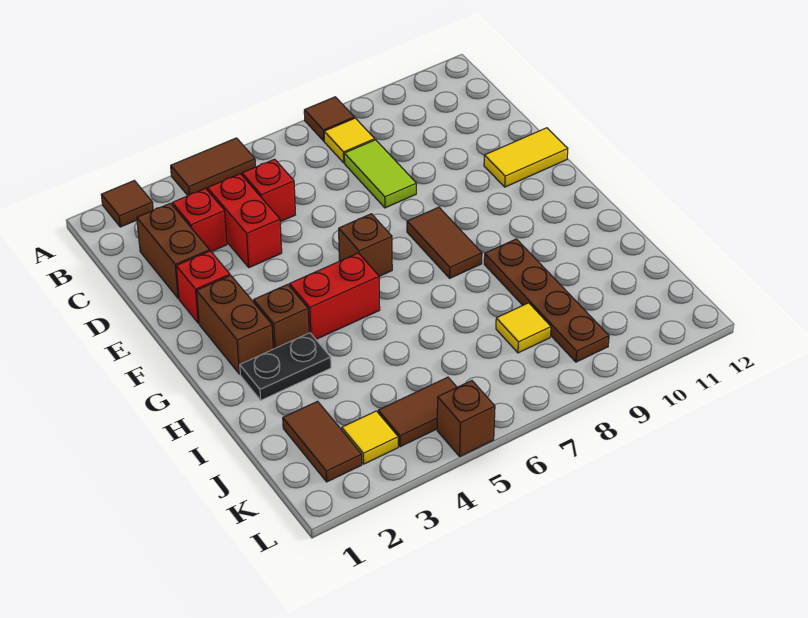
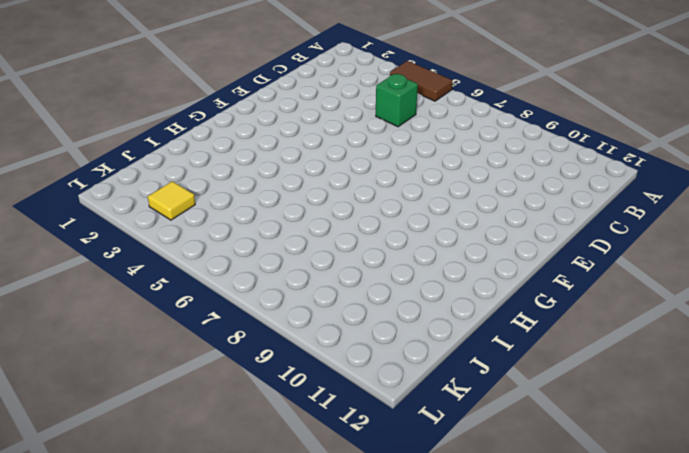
green brick C5 level 1 -> red brick C5 level 1
none -> brown tile A2 level 1
none -> brown tile A8 level 1
none -> yellow tile B8 level 1

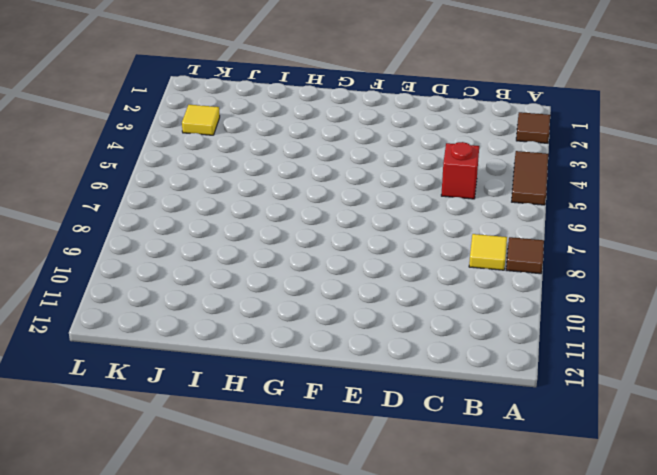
none -> brown brick C2:D2 level 1
none -> red brick C3 level 1
none -> red brick C4:D4 level 1

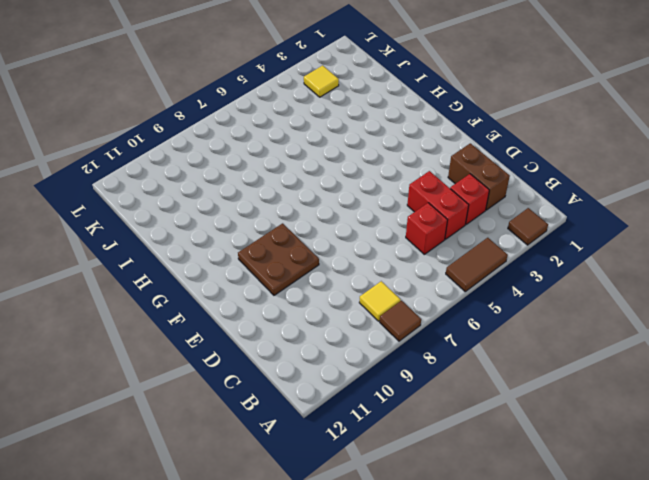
brown plate E9:F10 level 1 -> none
none -> lime tile C8:D8 level 1
none -> red brick E2 level 1
none -> yellow tile E11:E12 level 1

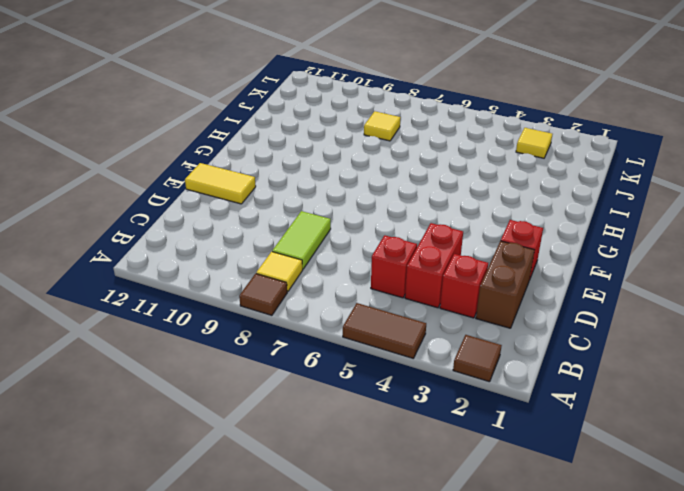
none -> brown brick F2:G2 level 1
none -> brown brick F6 level 1
none -> brown tile F8:G8 level 1

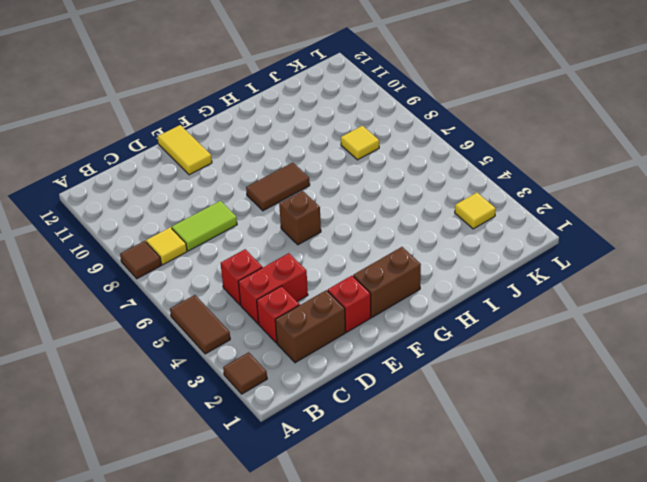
none -> brown brick G3 level 1
none -> red brick G4:G5 level 1
none -> black plate H2:H3 level 1

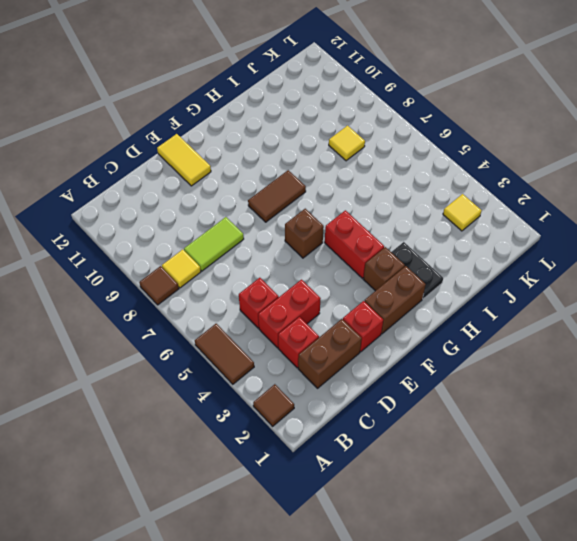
none -> brown plate H9:K9 level 1
none -> brown tile J2:K2 level 1
none -> brown tile K4:K5 level 1

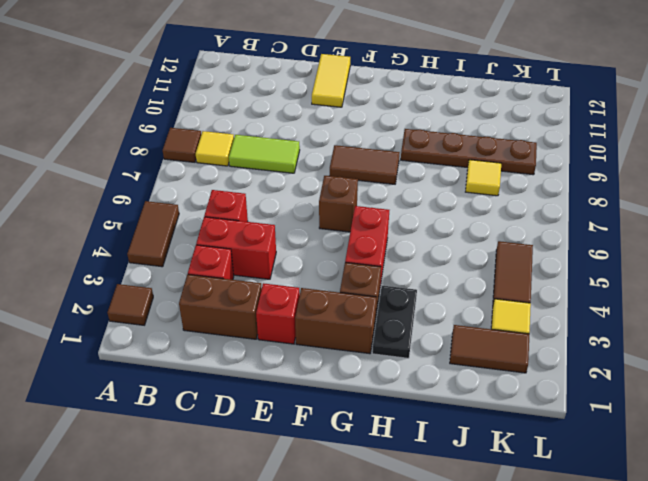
none -> brown brick L5 level 1

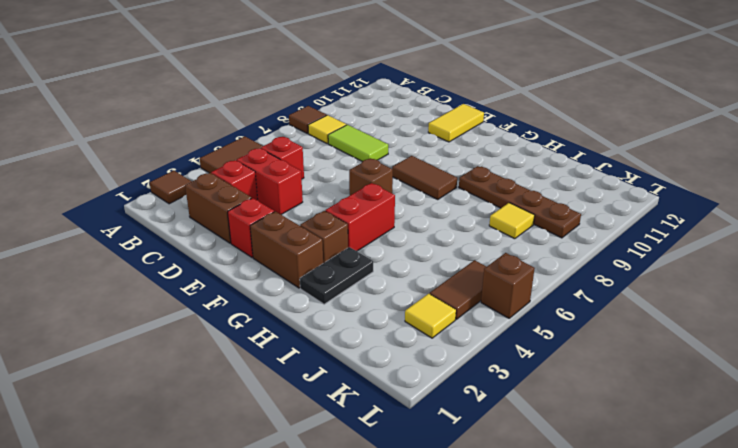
none -> brown tile J2:K2 level 1

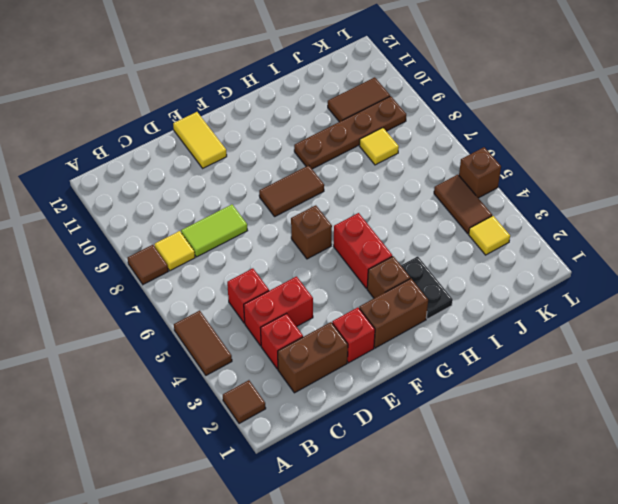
brown tile J10:K10 level 1 -> brown tile J2:K2 level 1

